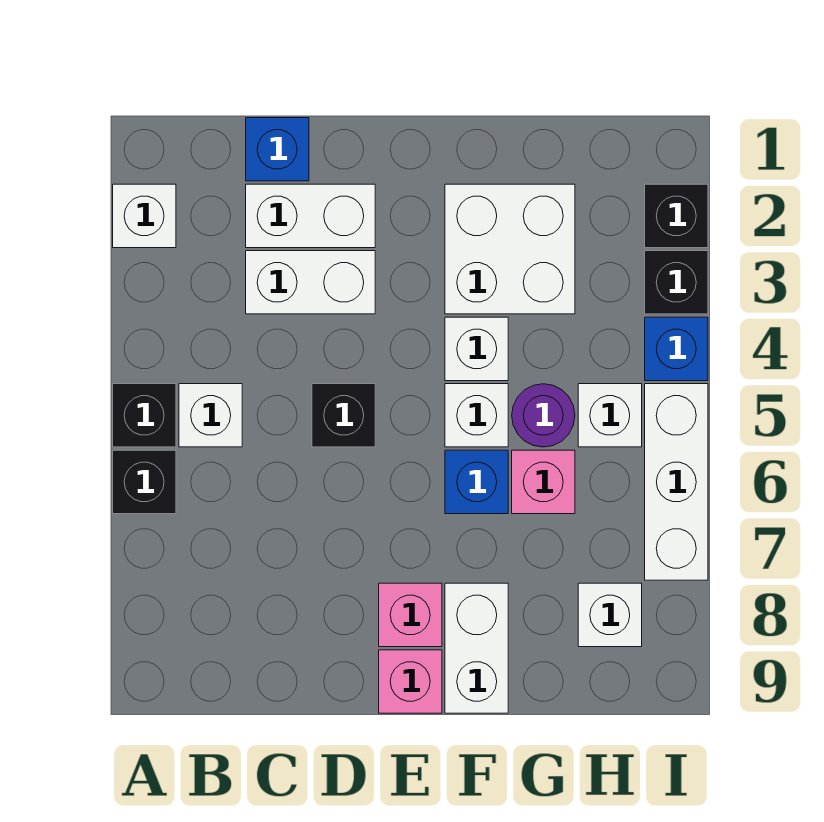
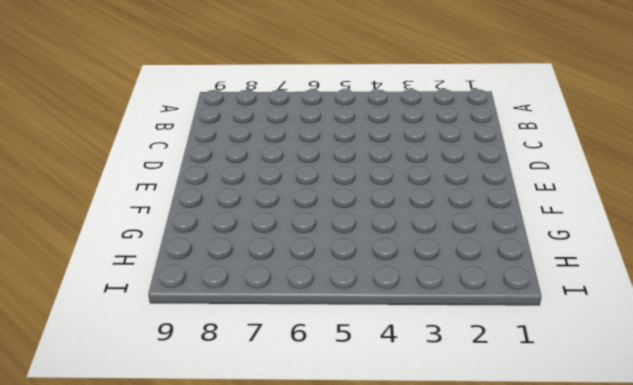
none -> white brick A2 level 1
none -> black brick A5 level 1
none -> black brick A6 level 1

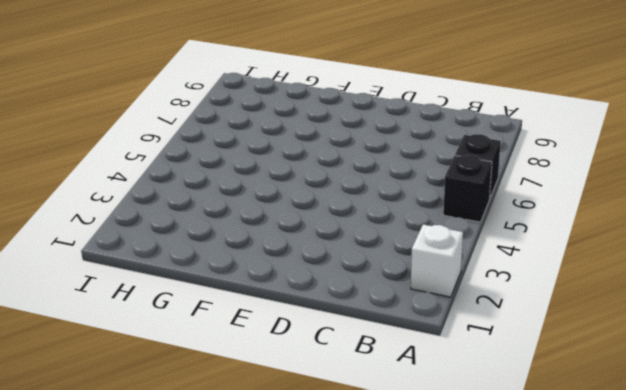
none -> white brick B5 level 1
none -> blue brick C1 level 1
none -> white brick C2:D2 level 1

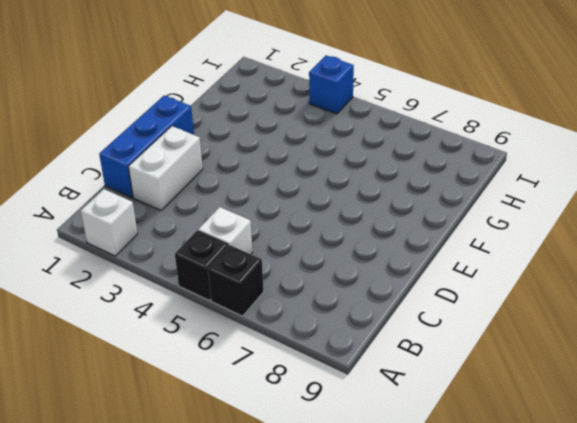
blue brick C1:E1 level 1 -> blue brick C1 level 1
none -> white brick C3:D3 level 1
none -> black brick D5 level 1
none -> pink brick E8 level 1

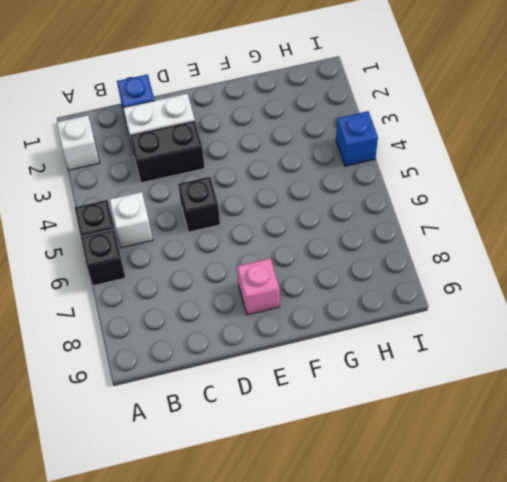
black brick C3:D3 level 1 -> white brick C3:D3 level 1
none -> pink brick E9 level 1
none -> white brick F2:G3 level 1
none -> white brick F4 level 1

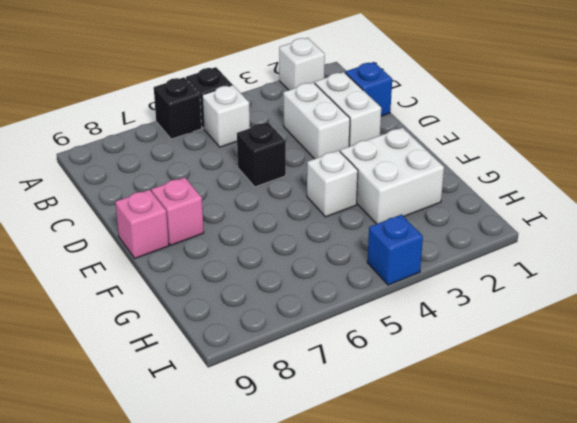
none -> white brick F5 level 1
none -> blue brick F6 level 1
none -> white brick F8:F9 level 1

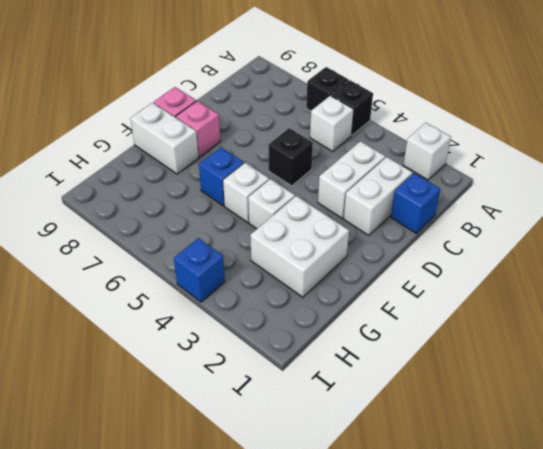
none -> purple round brick G5 level 1
none -> pink brick G6 level 1
none -> white brick H5 level 1

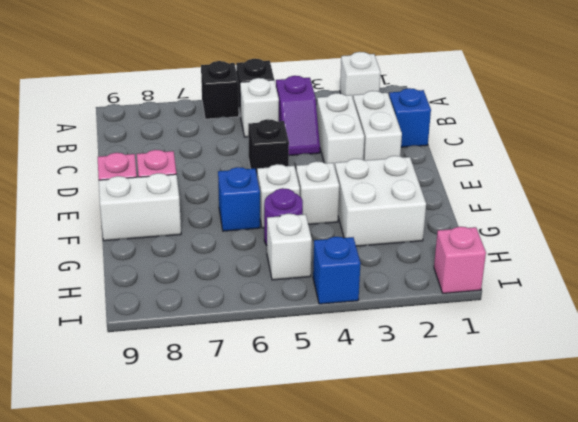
purple slope B4:C4 level 1 top B -> none
pink brick I1 level 1 -> pink brick G6 level 1
none -> white brick H8 level 1
none -> black brick I2 level 1
none -> black brick I3 level 1

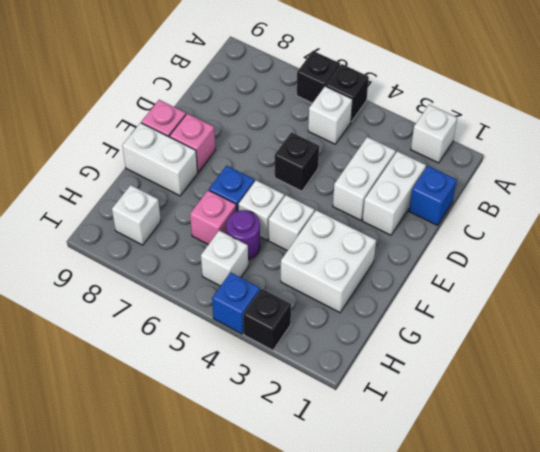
none -> black brick I2 level 1
none -> white brick I5:I7 level 1

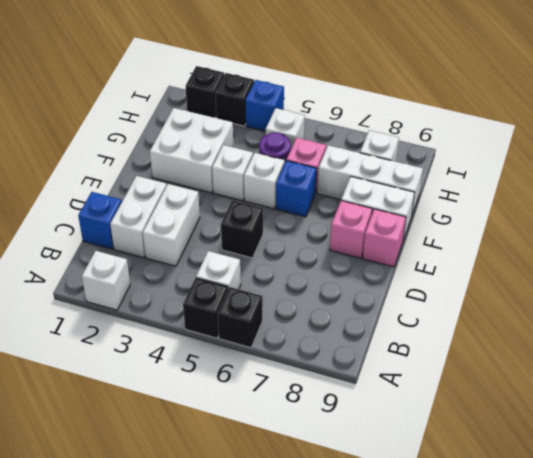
white brick G7:G9 level 1 -> white brick I5:I7 level 1

